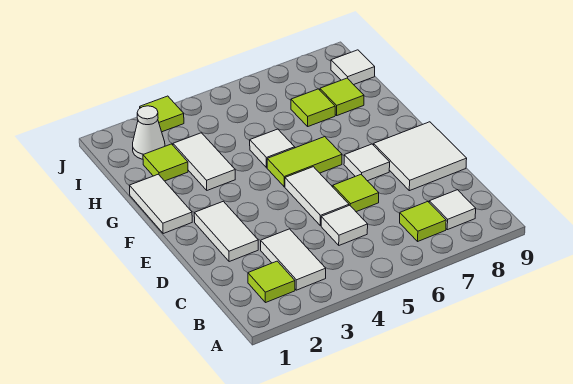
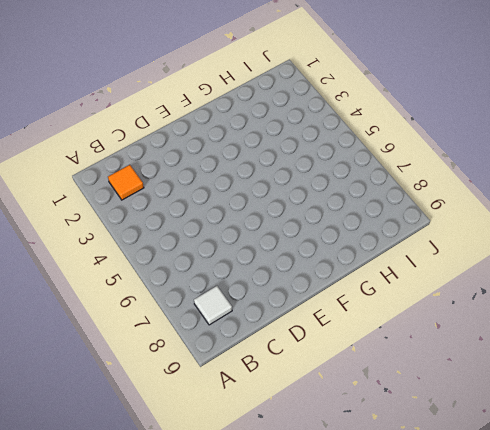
orange tile B2 level 1 -> lime tile B2 level 1
none -> white tile B3:C3 level 1
none -> lime tile B7 level 1
none -> white tile C5 level 1

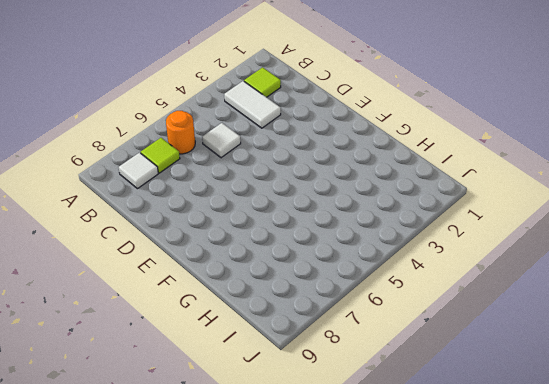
orange round brick B6 level 1 -> none
none -> white tile D2:E2 level 1
none -> white tile D5:E5 level 1
none -> lime tile D6 level 1

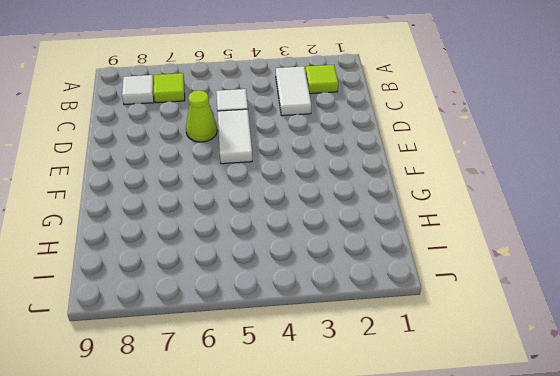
lime cone D6 level 1 -> lime tile D6 level 1
none -> white tile D2:E2 level 1
none -> white tile D8:E9 level 1
none -> white tile E7 level 1

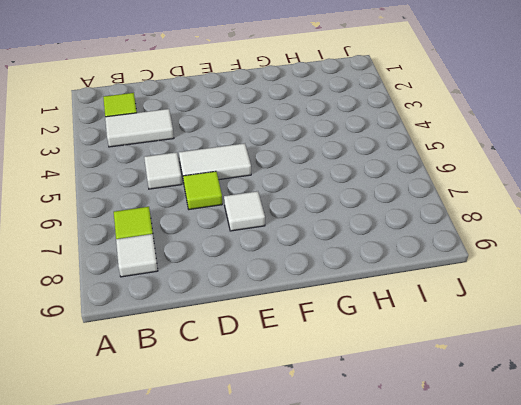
none -> white tile D2:E2 level 1
none -> white tile D8:E9 level 1
none -> white tile F1:G1 level 1

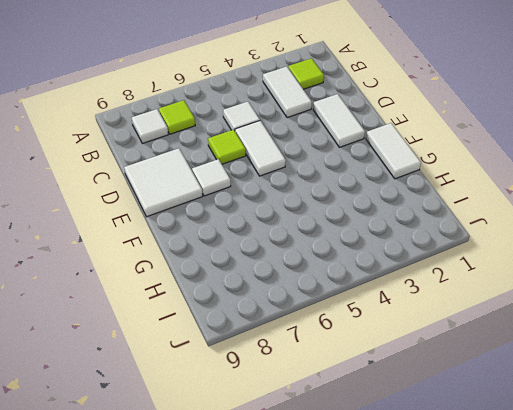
none -> lime tile F5:F6 level 1
none -> white tile G3:H3 level 1
none -> white tile G5 level 1

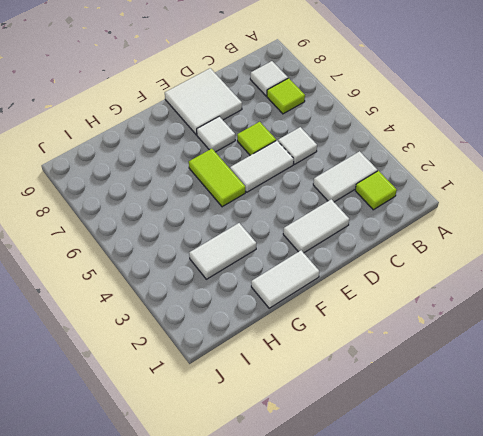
none -> white tile G5 level 1
none -> lime tile H2 level 1
none -> lime tile H7 level 1

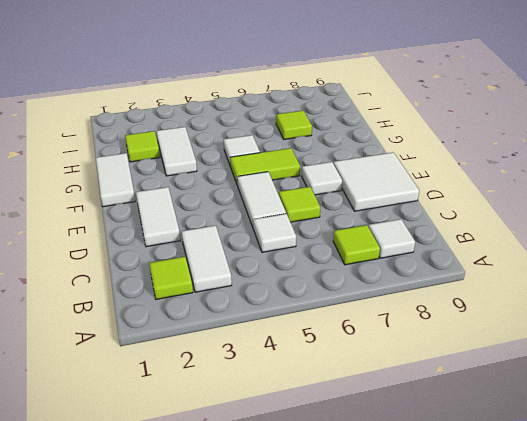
none -> lime tile H8 level 1
none -> white cone I2 level 1
none -> white tile I9 level 1

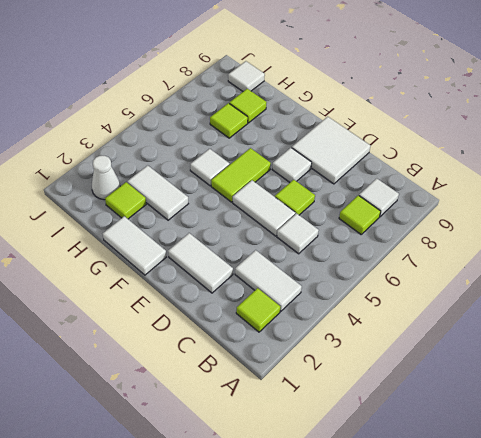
none -> lime tile J3 level 1

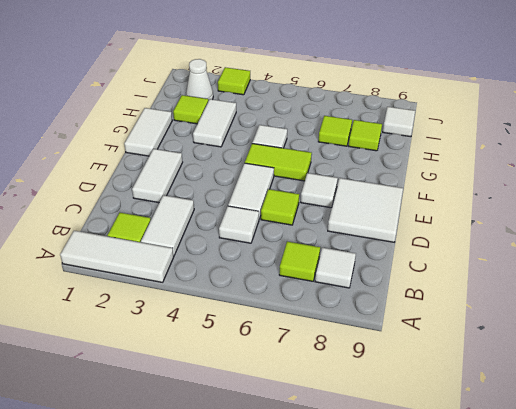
white tile A1:A3 level 1 -> none

